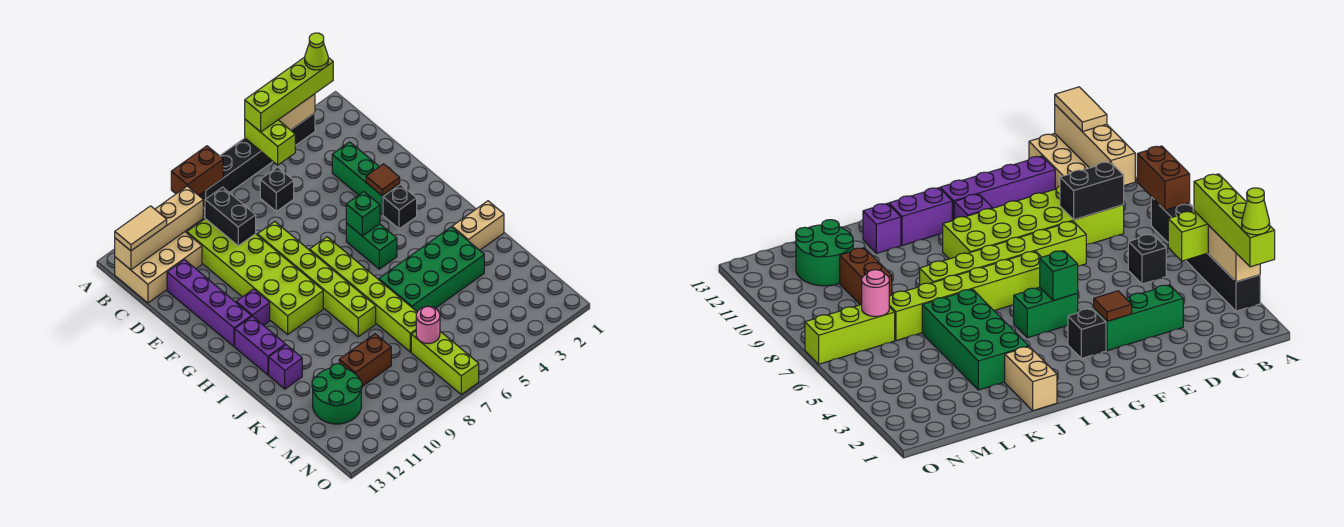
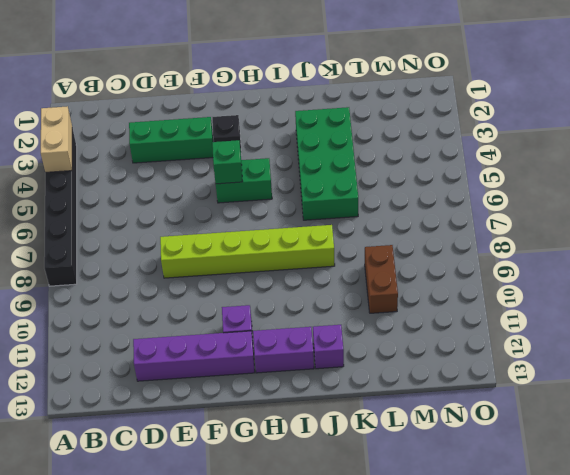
none -> tan brick B11:C13 level 1
none -> black brick C6 level 1
none -> lime brick C9:H10 level 1

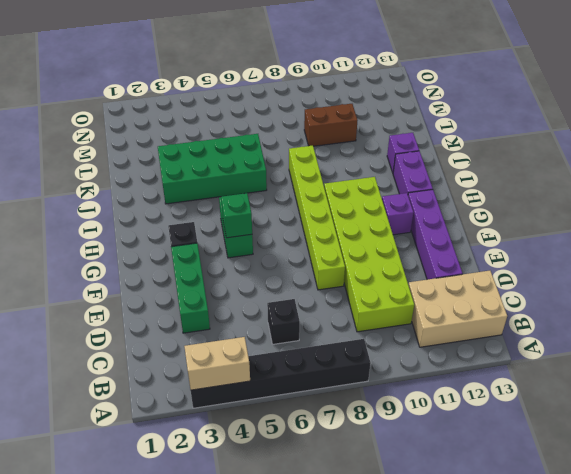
none -> lime brick G7:L7 level 1
none -> tan brick J1:J2 level 1
none -> green round brick L11:M12 level 1

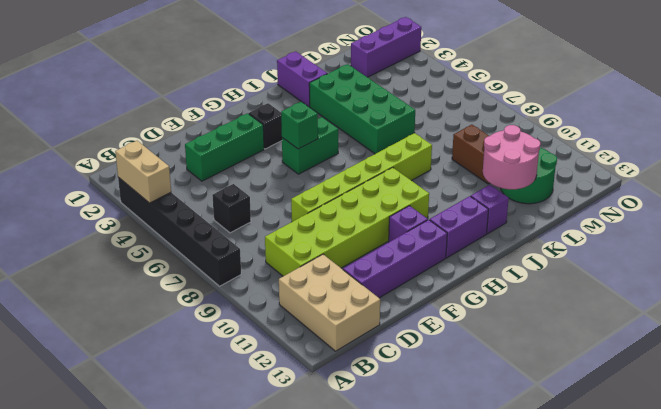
purple brick J1:J2 level 1 -> tan brick J1:J2 level 1
pink round brick K11:L12 level 2 -> none
purple brick M2:O2 level 1 -> none
none -> lime brick G7:L7 level 1
none -> lime brick M7:O7 level 1
none -> lime brick A5:B5 level 2

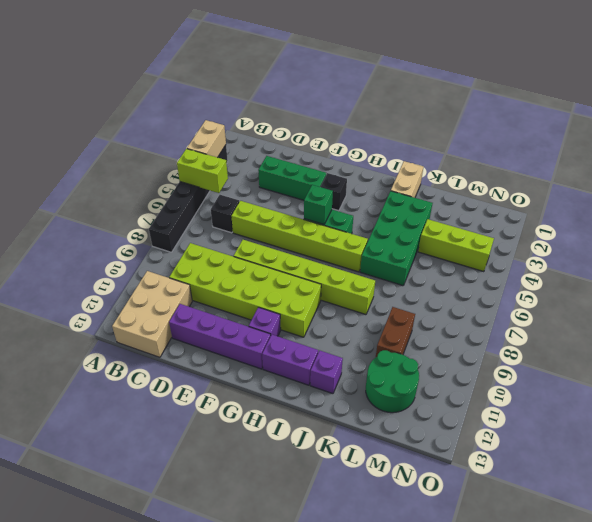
lime brick D6:I6 level 1 -> lime brick G7:L7 level 1
lime brick L4:N4 level 1 -> lime brick M7:O7 level 1
none -> brown brick A8:A9 level 2
none -> tan brick B10:B13 level 2
none -> black brick C9:D9 level 2

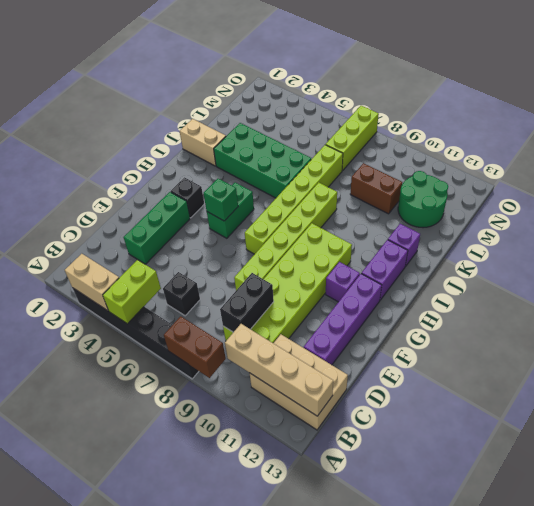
none -> brown tile F3 level 2
none -> pink round brick M7 level 2
none -> lime brick A2:A5 level 3

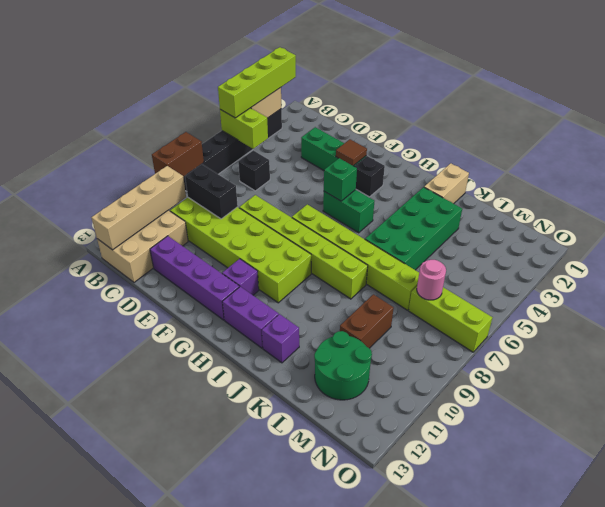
none -> tan tile B12:B13 level 3
none -> lime cone A2 level 4

